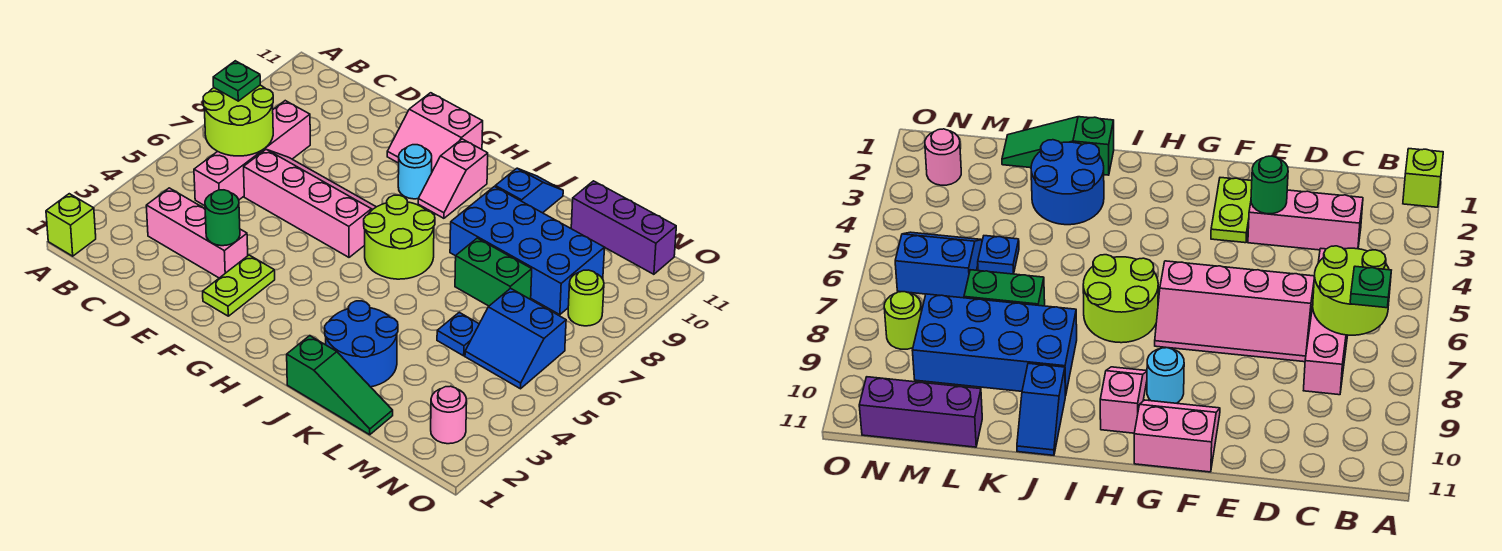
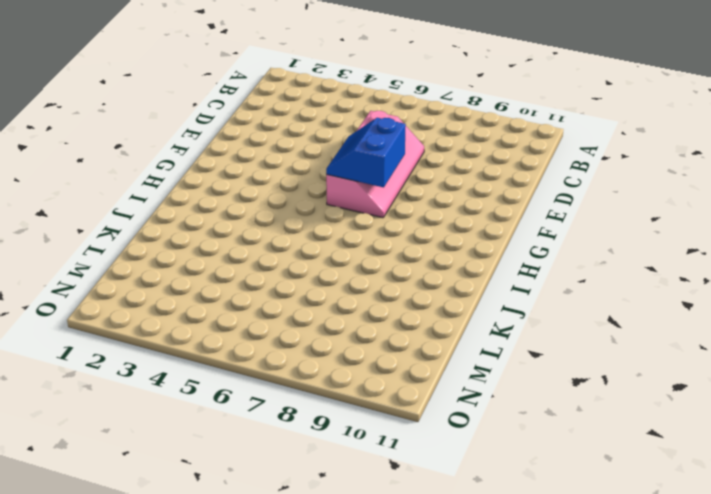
blue slope F6:G7 level 2 top 7 -> blue slope M5:N6 level 1 top 6
none -> lime brick A1 level 1
none -> pink brick C3:E3 level 1
none -> pink brick C5:C8 level 1

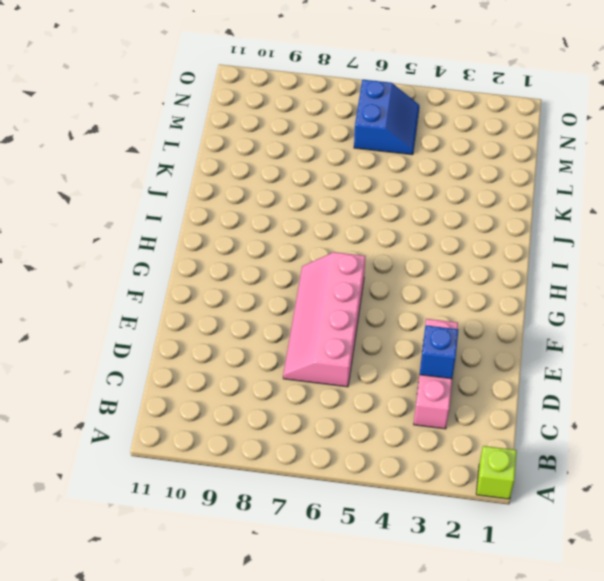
blue brick D3 level 2 -> none
none -> pink brick C5:C8 level 1
none -> lime plate F2:F3 level 1
none -> pink slope F10:G11 level 1 top 11

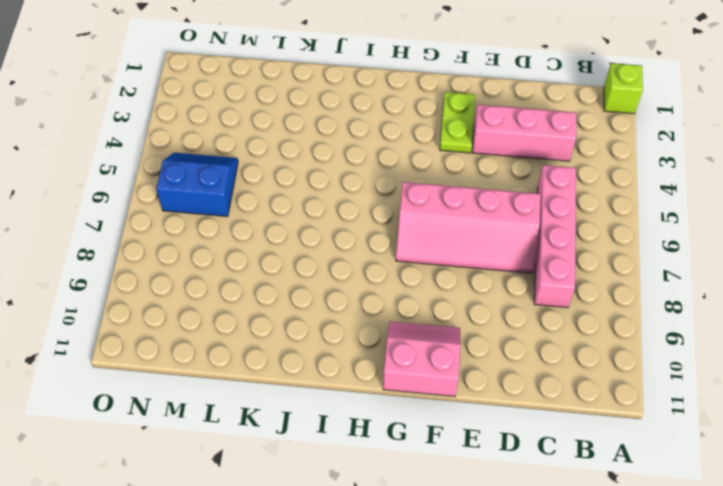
none -> cyan round brick G9 level 1
none -> lime round brick H6:I7 level 1
none -> pink slope H9:H10 level 1 top 10

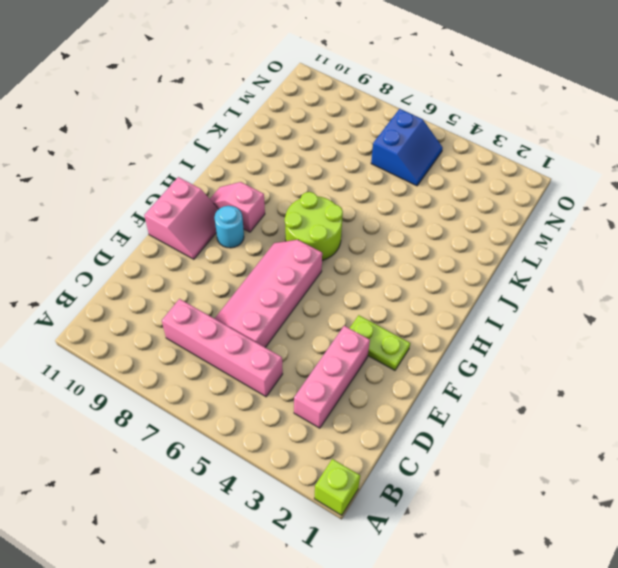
pink slope H9:H10 level 1 top 9 -> pink slope H9:H10 level 1 top 10
none -> green slope J1:L1 level 1 top J
none -> blue round brick J2:K3 level 1
none -> blue brick J8:M9 level 1

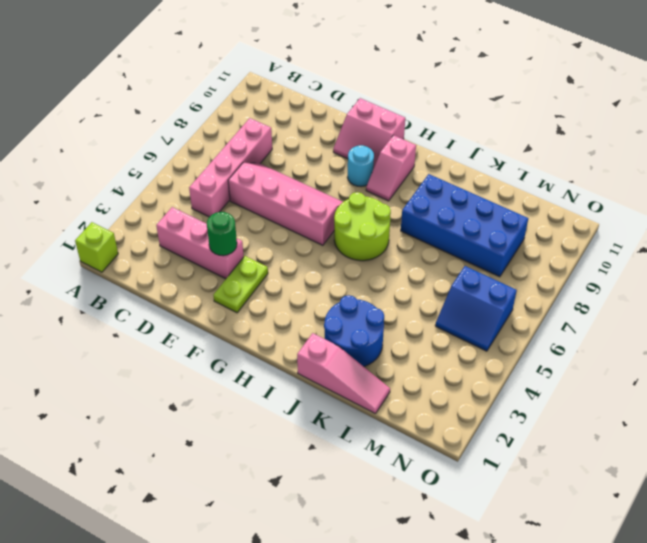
pink slope J1:L1 level 1 top J -> green slope J1:L1 level 1 top J
none -> blue slope J10:J11 level 1 top 10
none -> green brick K7:L7 level 1
none -> blue plate L5 level 1

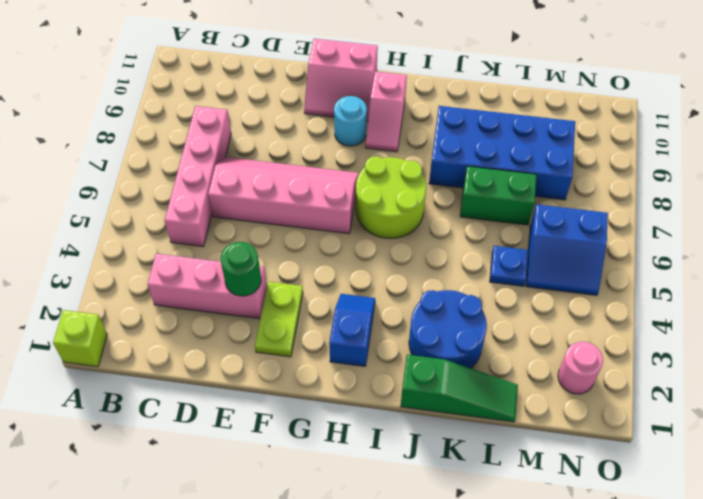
blue slope H2:H3 level 1 top 2 -> blue slope J10:J11 level 1 top 10
none -> purple brick L11:N11 level 1
none -> lime round brick N8 level 1
none -> lime round brick B6:C7 level 2

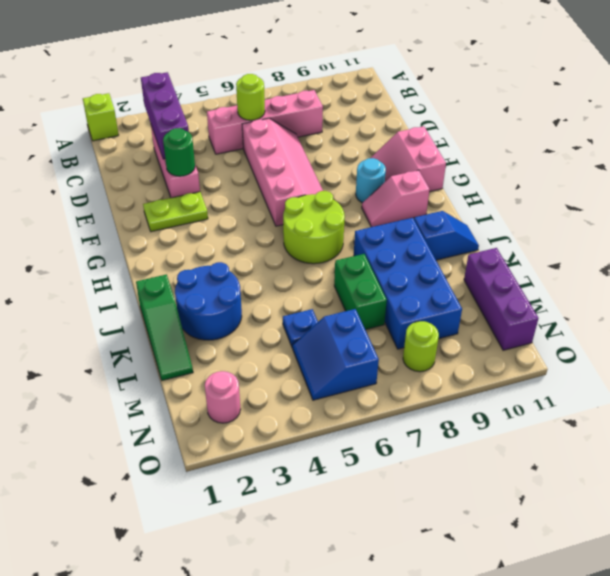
purple brick B3:D3 level 2 -> none
lime round brick C6 level 2 -> lime round brick B6:C7 level 2
none -> green plate B7 level 3

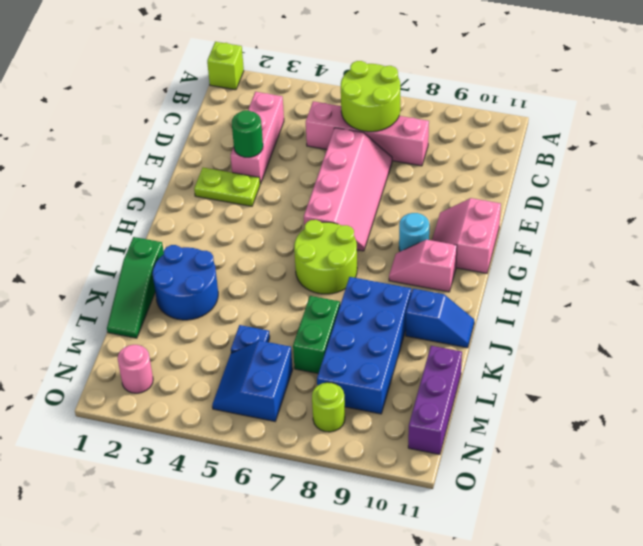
none -> green plate B7 level 3

